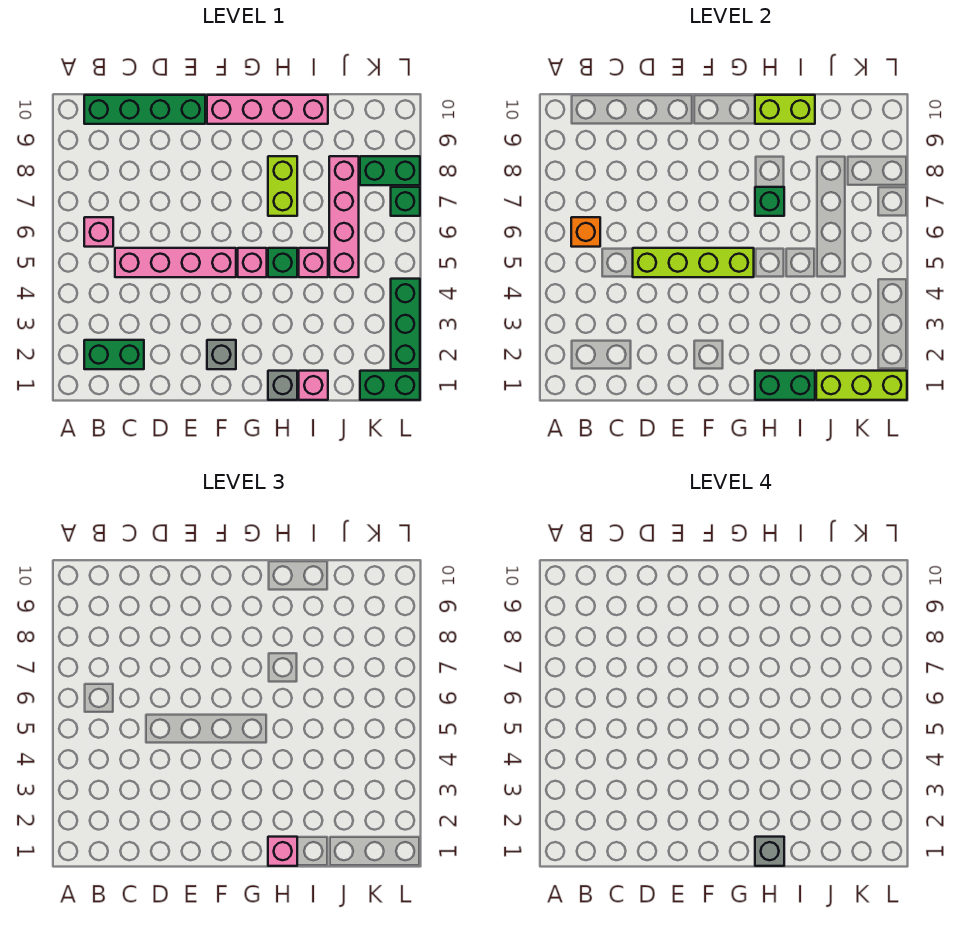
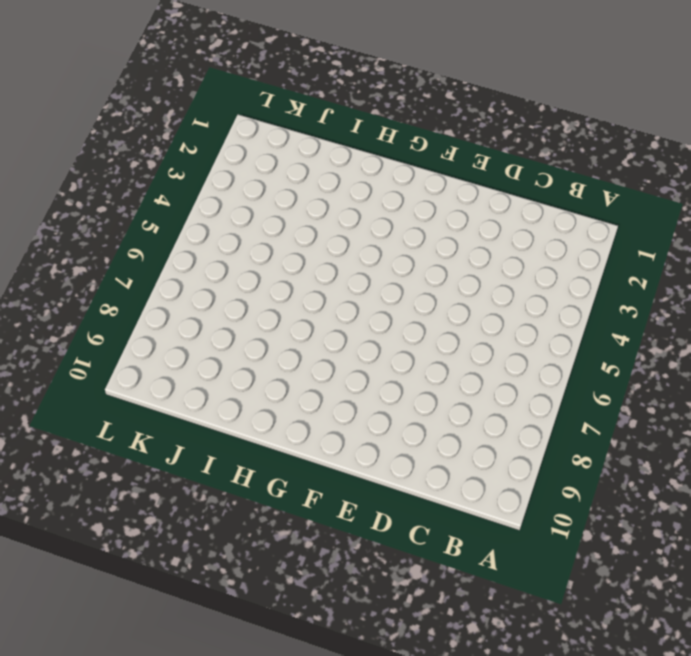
none -> green brick B2:C2 level 1
none -> pink brick B6 level 1
none -> green brick B10:E10 level 1

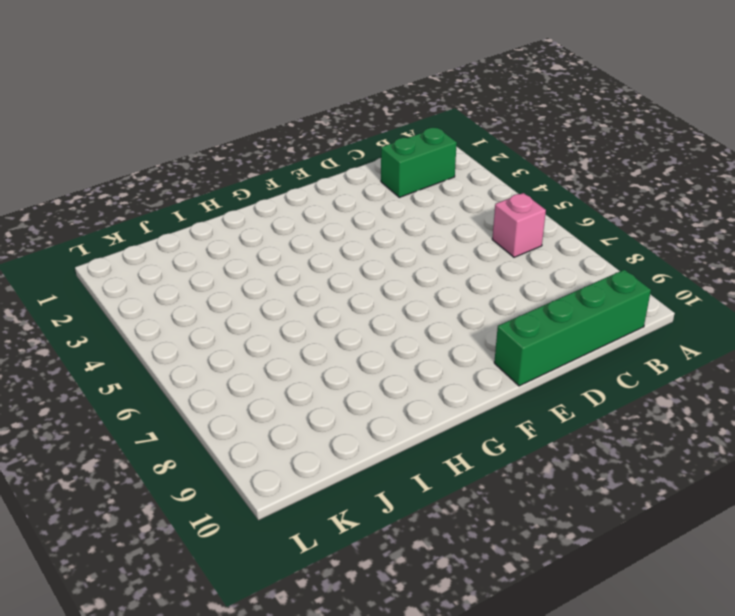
none -> pink brick C5:F5 level 1
none -> grey brick F2 level 1
none -> pink brick F10:I10 level 1

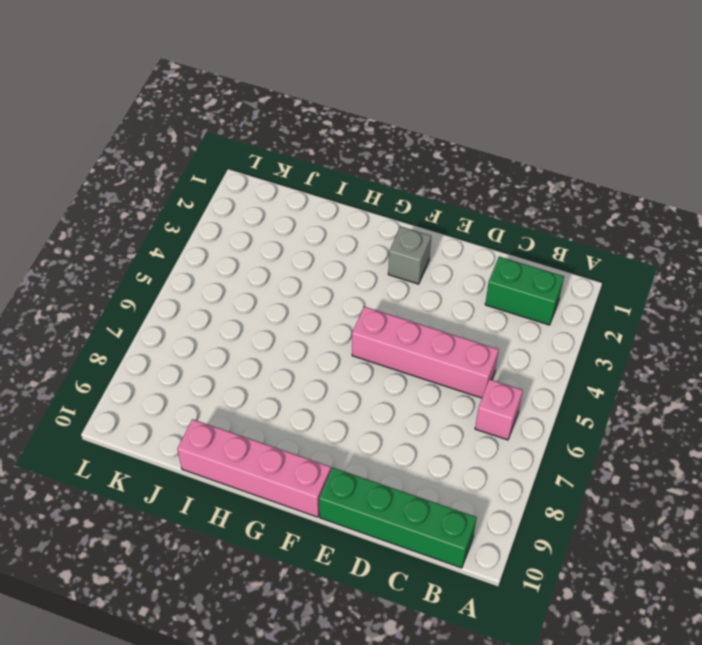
none -> pink brick G5 level 1
none -> grey brick H1 level 1
none -> green brick H5 level 1

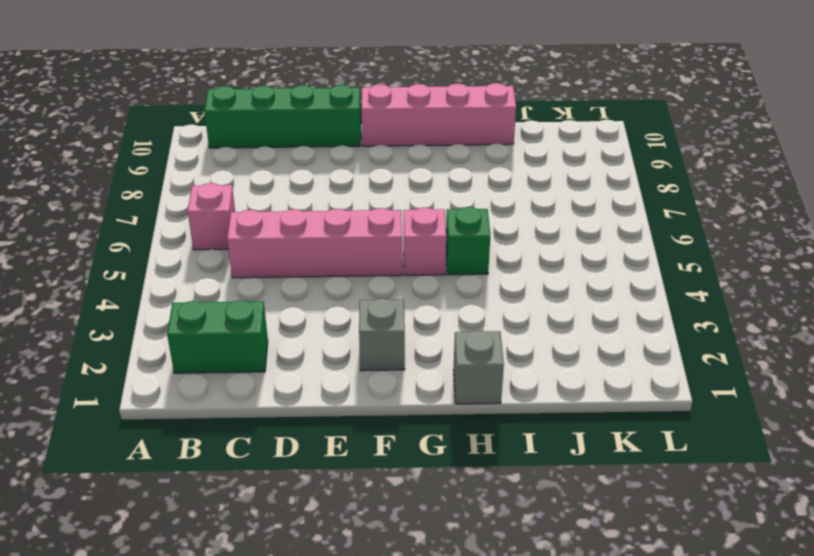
none -> lime brick H7:H8 level 1
none -> pink brick I1 level 1
none -> pink brick I5 level 1

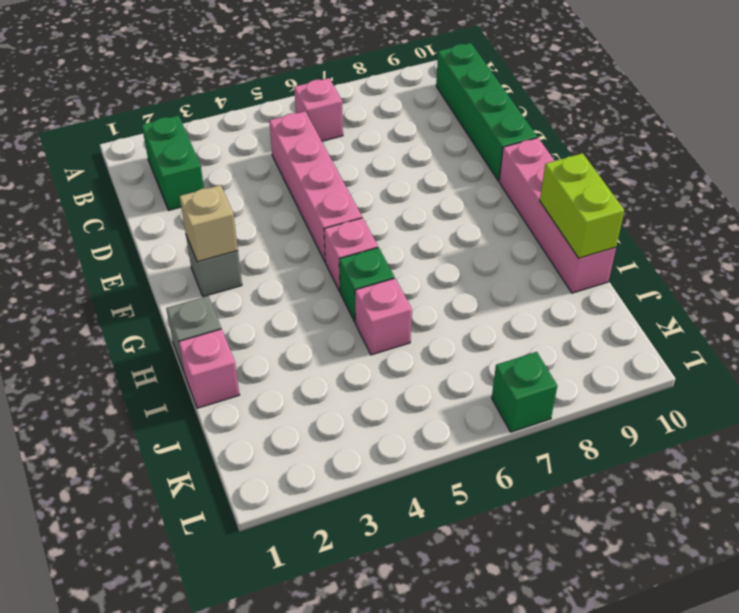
tan brick F2 level 2 -> none
none -> lime brick H7:H8 level 1
none -> pink brick J5:J8 level 1
none -> green brick K1:L1 level 1

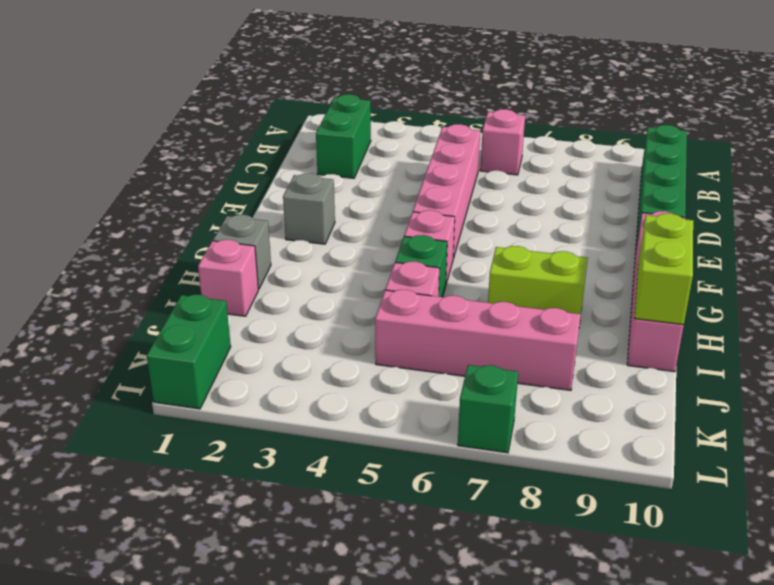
none -> green brick K8:L8 level 1
none -> green brick L2:L4 level 1
none -> orange brick B6 level 2

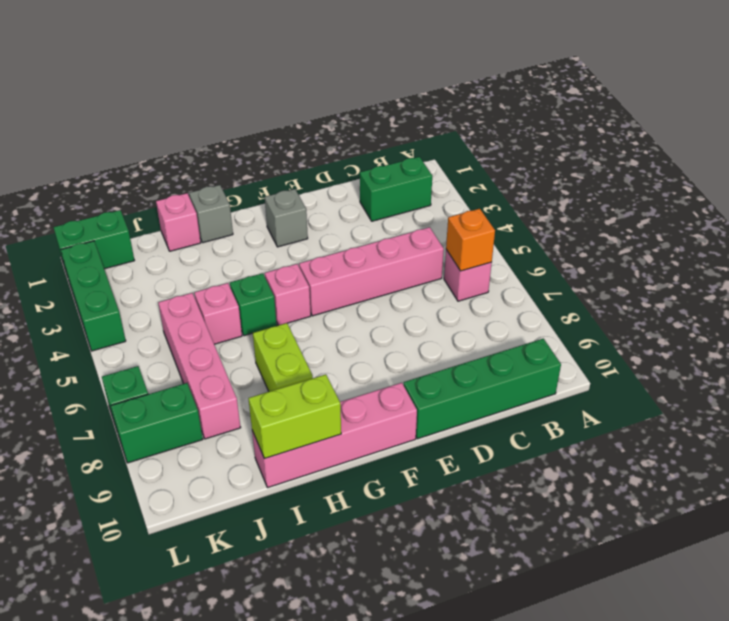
none -> lime brick D5:G5 level 2
none -> green brick H1:I1 level 2
none -> green brick H7 level 2

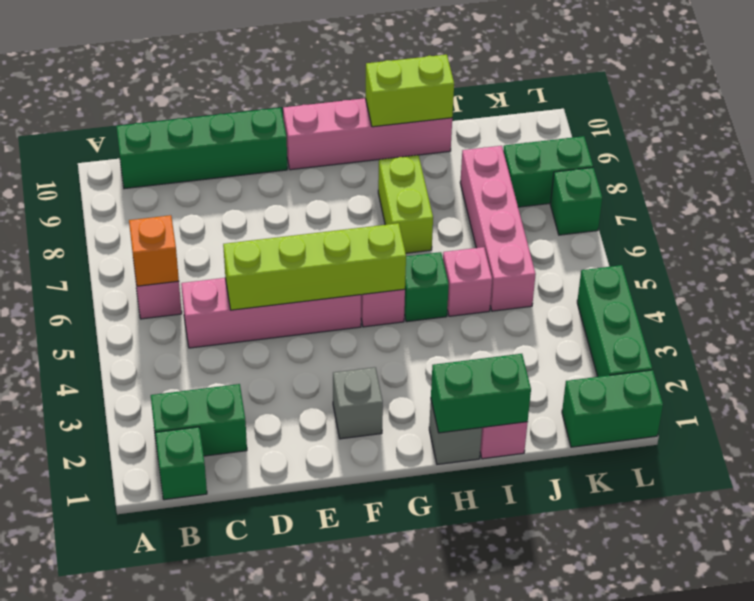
green brick B1 level 1 -> green brick H7 level 2
none -> lime brick J1:L1 level 2
none -> pink brick H1 level 3
none -> grey brick H1 level 4

